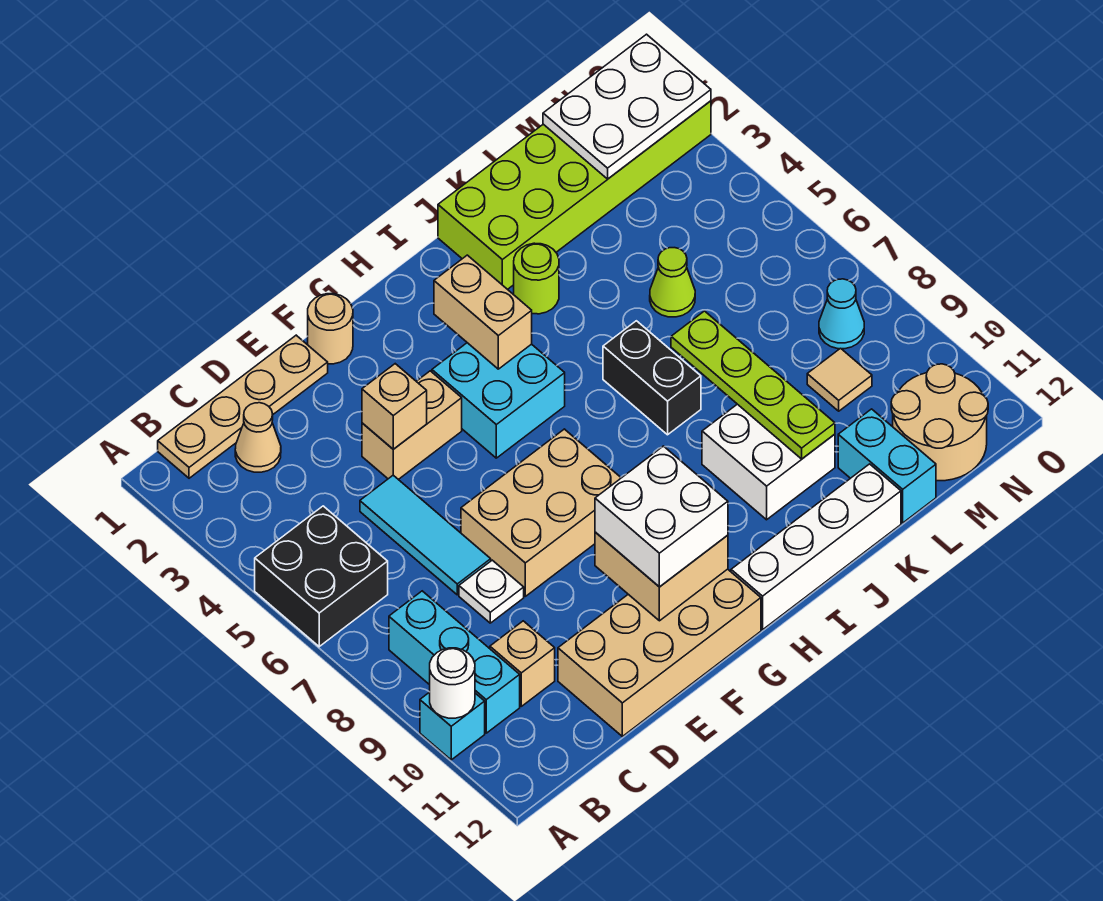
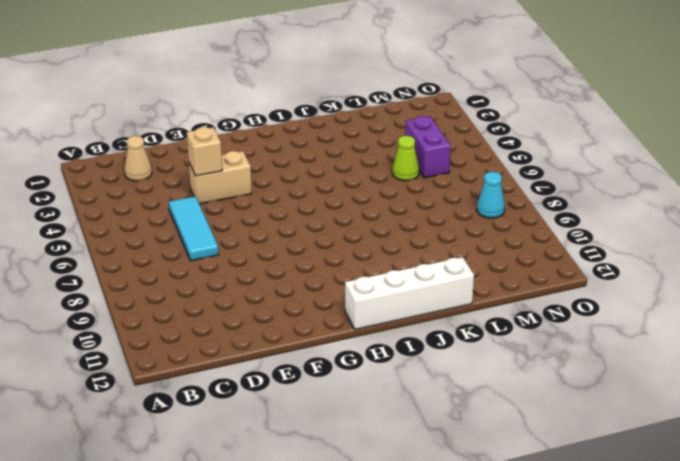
purple brick M4:M5 level 1 -> none
none -> black brick A5:B6 level 1
none -> cyan brick A10 level 1
none -> tan plate B1:E1 level 1
none -> cyan brick B8:B10 level 1

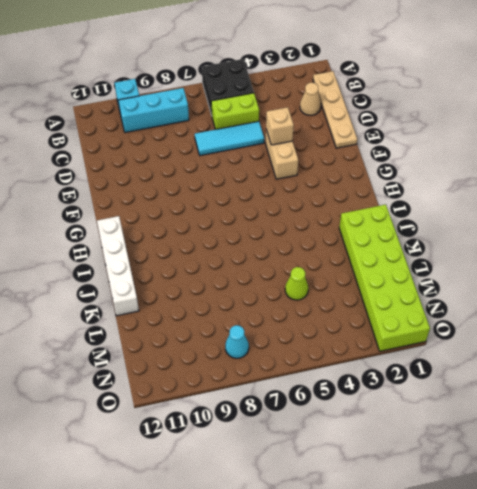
lime brick C5:C6 level 1 -> none
none -> tan brick C10 level 1
none -> white plate D8 level 1
none -> tan brick D11:G12 level 1
none -> tan brick E7:G8 level 1

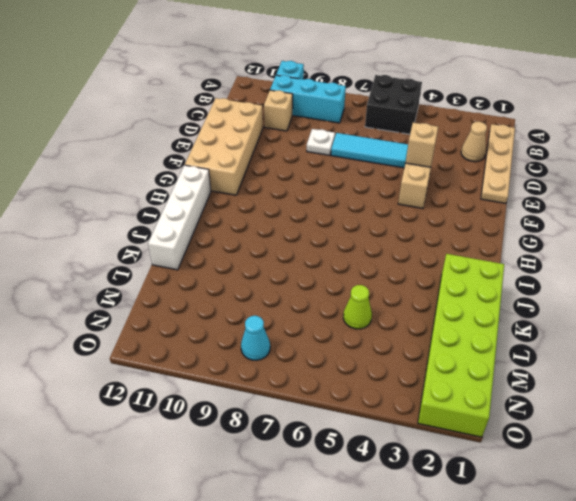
none -> tan brick E7:G8 level 1
none -> tan round brick F1 level 1
none -> cyan brick G4:H5 level 1
none -> lime round brick J3 level 1

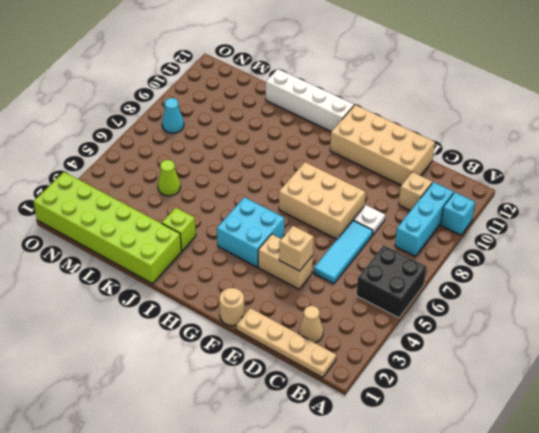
lime brick J3 level 1 -> lime round brick J3 level 1
none -> black brick J6:J7 level 1
none -> white brick J9:K10 level 1
none -> cyan brick L11:L12 level 1
none -> tan tile M9 level 1

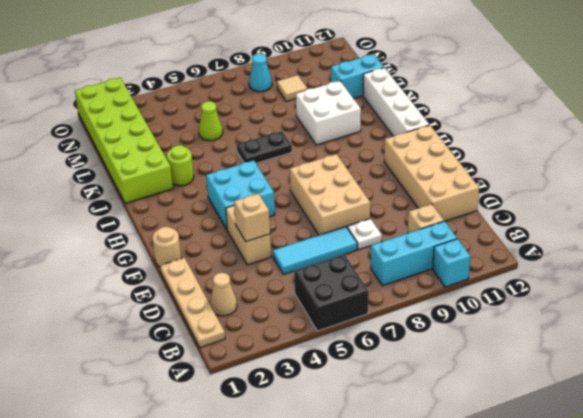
black plate J6:J7 level 1 -> black brick J6:J7 level 1
none -> tan round brick M11:N12 level 1
none -> white round brick A10 level 2
none -> tan brick F10:G11 level 2
none -> tan brick H3:H4 level 2

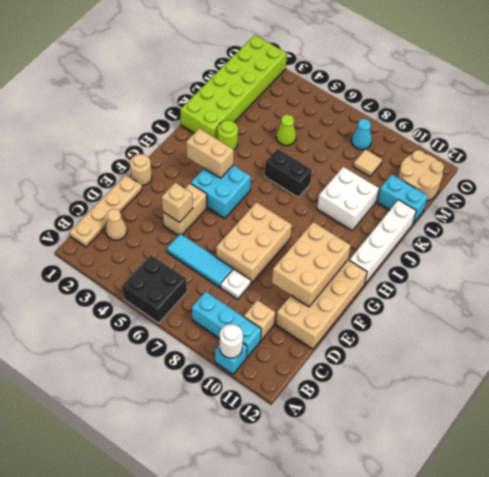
tan brick E10:G11 level 2 -> tan brick F10:G11 level 2
none -> lime plate K7:K10 level 2
none -> white plate M1:O2 level 2
none -> white brick F10:G11 level 3

